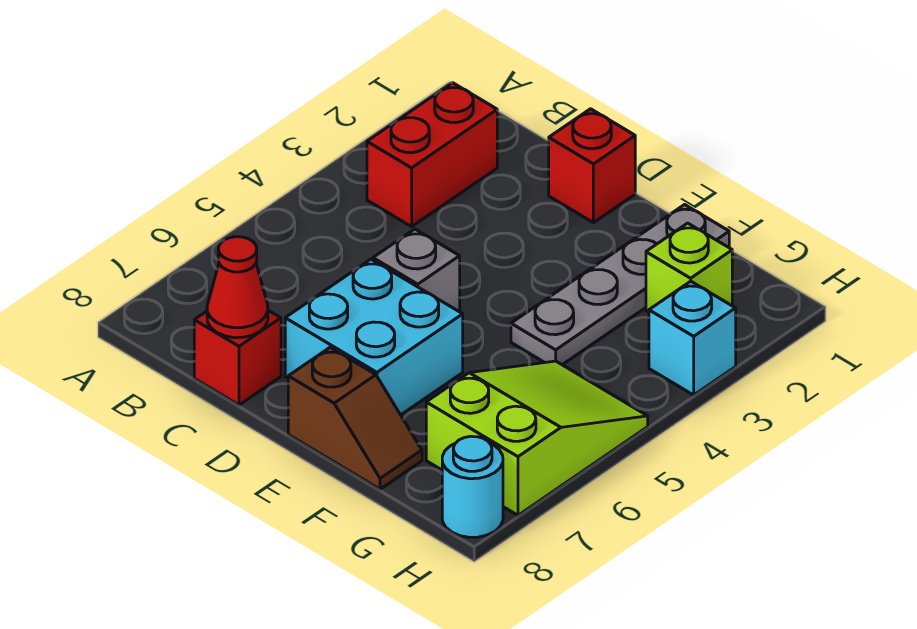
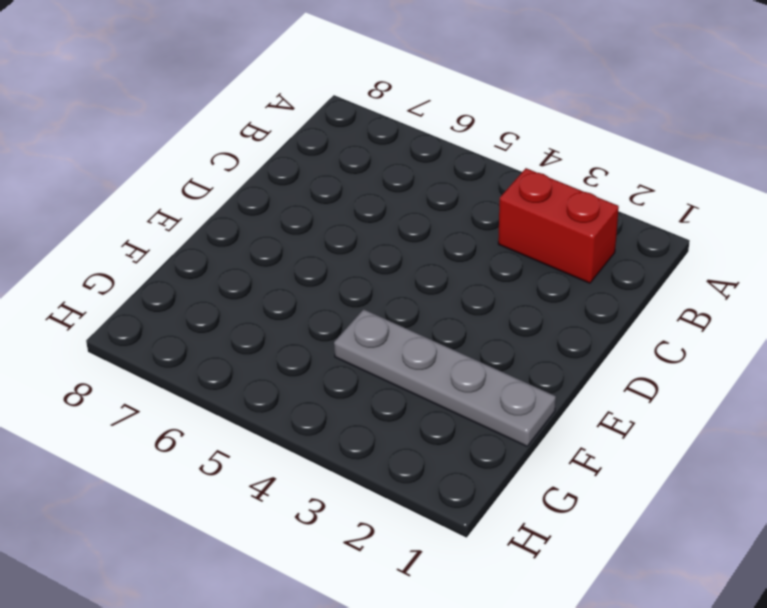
none -> red brick C8 level 1
none -> red brick D1 level 1
none -> grey brick D5 level 1

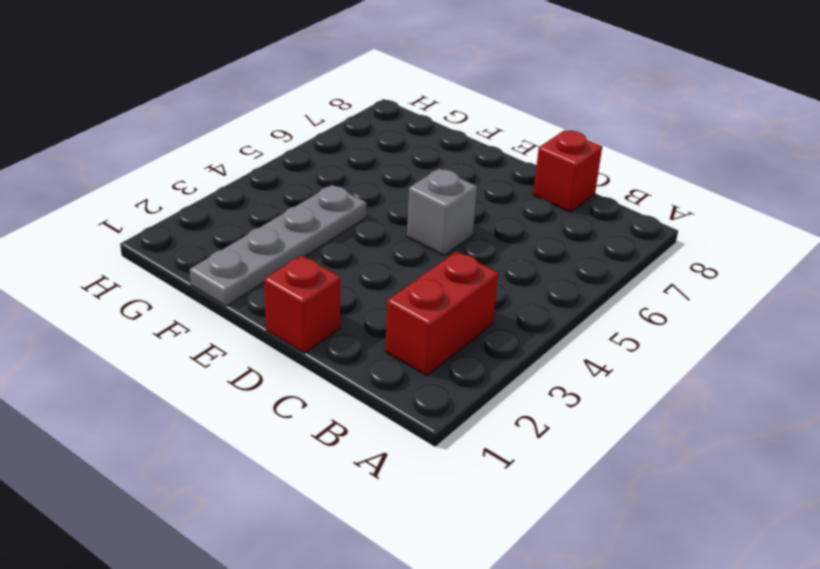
none -> cyan brick D6:E7 level 1
none -> brown slope E8:F8 level 1 top E
none -> lime brick G2 level 1

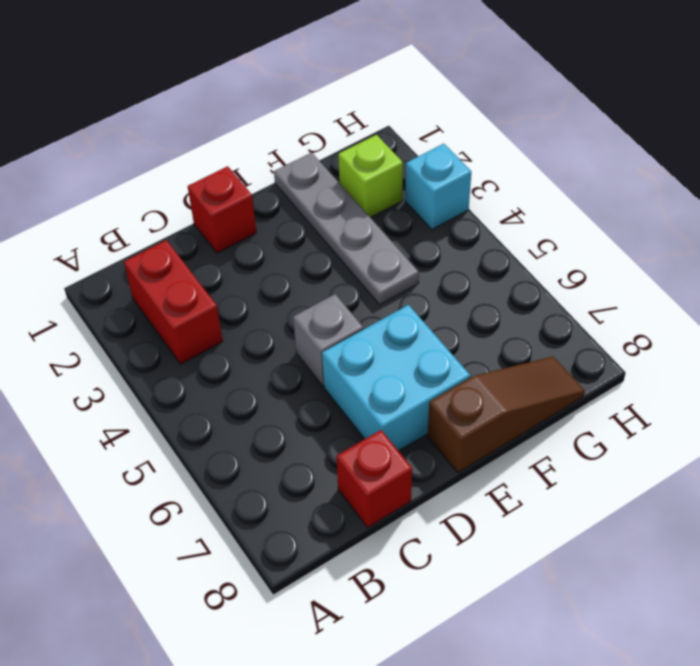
brown slope E8:G8 level 1 top E -> brown slope E8:F8 level 1 top E
none -> lime slope G5:H7 level 1 top 7
none -> cyan round brick H8 level 1
none -> red cone C8 level 2

